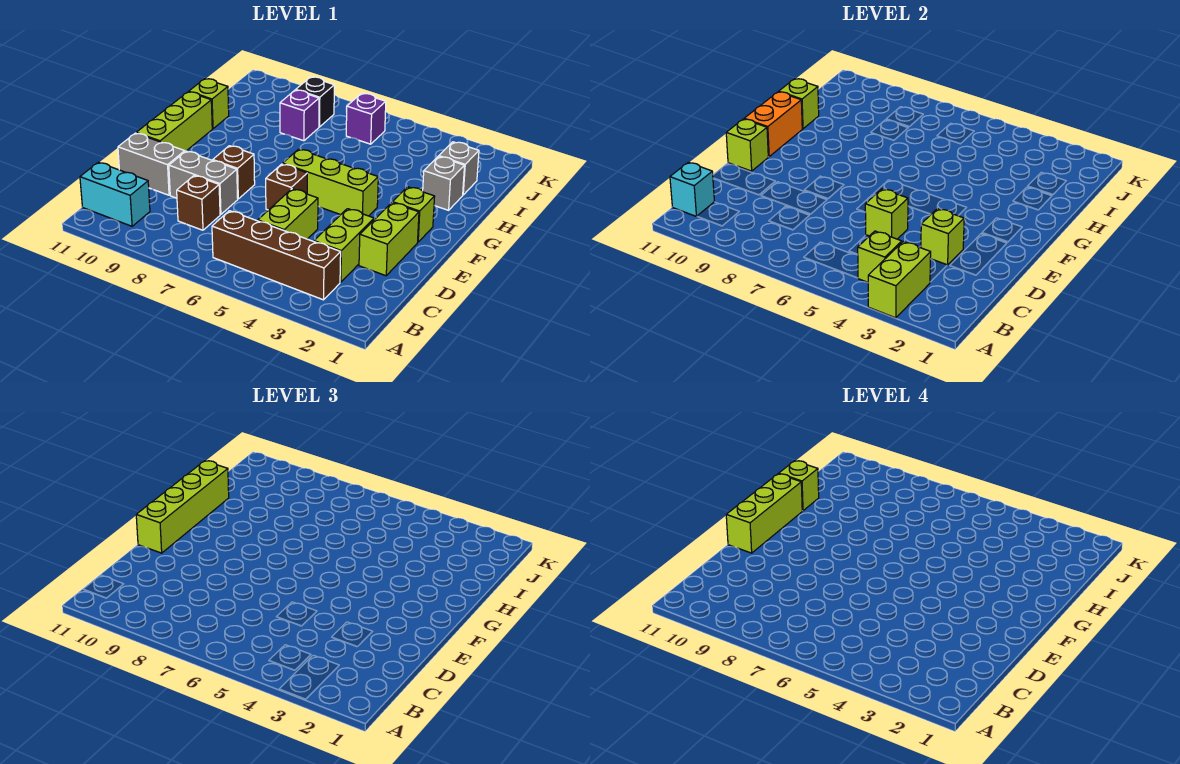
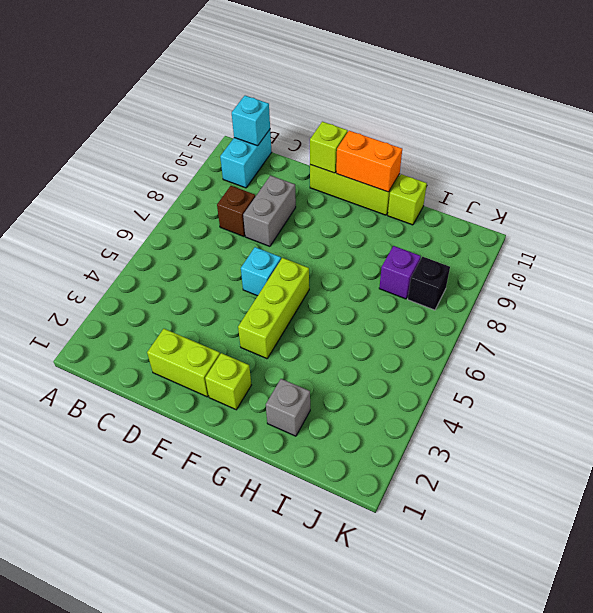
cyan brick E6 level 1 -> brown brick E6 level 1
none -> brown brick B3:B6 level 1
none -> lime brick C3:D3 level 1
none -> lime brick C5:D5 level 1
none -> grey brick D10:D11 level 1

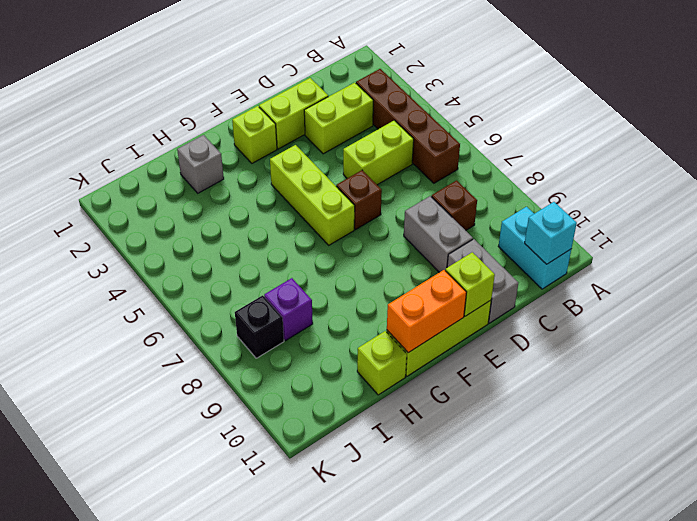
none -> brown brick E8 level 1
none -> grey brick I2 level 1
none -> purple brick J6 level 1
none -> lime brick A3:B3 level 2

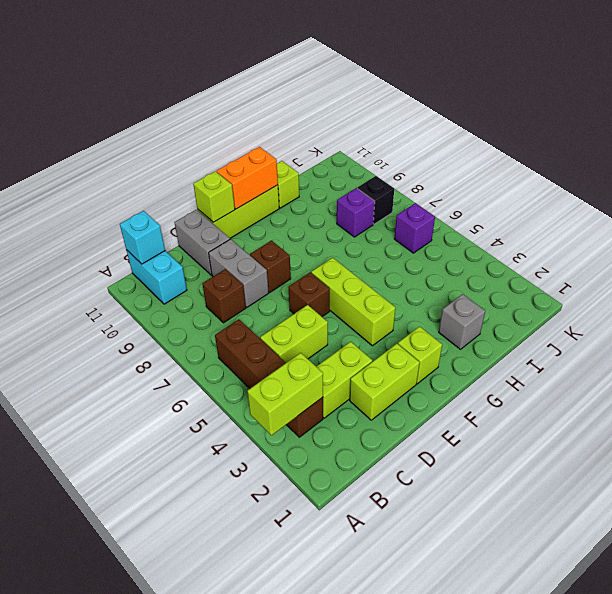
none -> grey brick I2 level 1
none -> lime brick B4 level 2
none -> lime brick D3 level 2
none -> lime brick D5 level 2

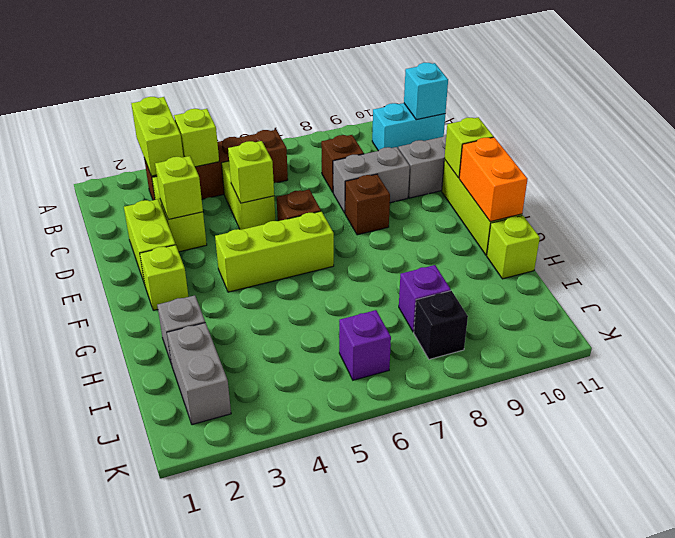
grey brick I2:J2 level 1 -> grey brick I2 level 1
none -> lime brick H11 level 2
none -> lime brick E11:H11 level 3
none -> lime brick E11:G11 level 4
none -> lime brick H11 level 4

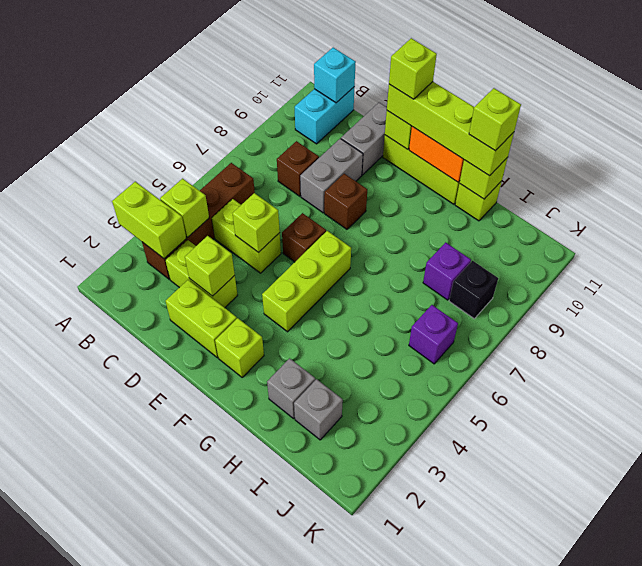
lime brick E11 level 4 -> lime brick E11:G11 level 4

